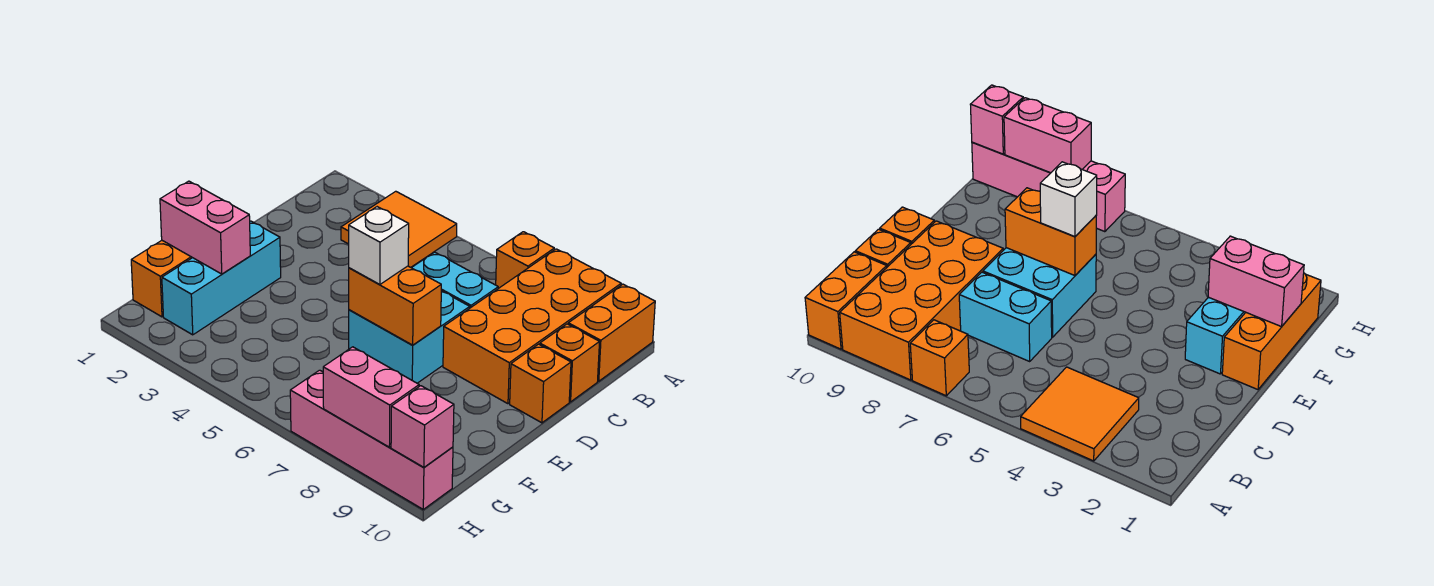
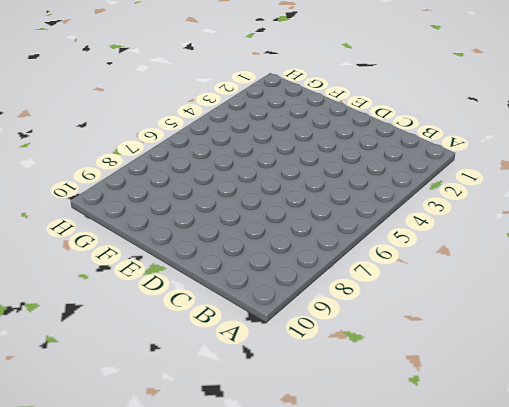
none -> orange tile A3:B4 level 1
none -> orange brick A7 level 1
none -> orange brick A8:D9 level 1

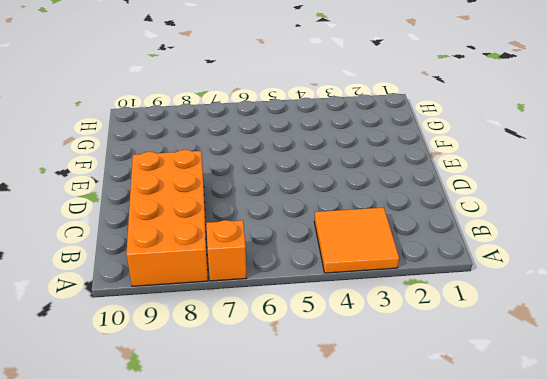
none -> orange brick A10:B10 level 1
none -> cyan brick C6:C7 level 1
none -> orange brick C10 level 1

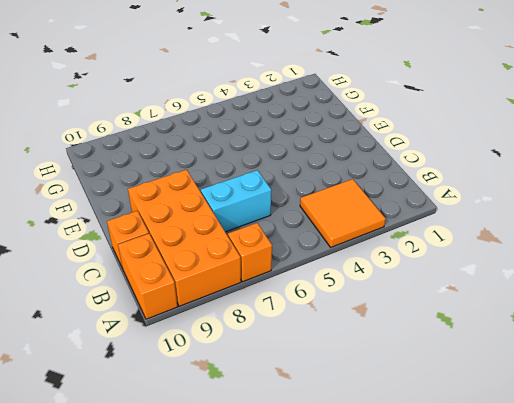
none -> cyan brick D6:E7 level 1
none -> orange brick D10 level 1
none -> orange brick E1:G1 level 1

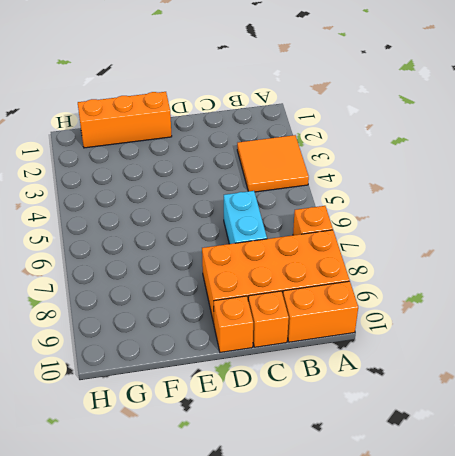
none -> cyan brick D6:E7 level 1
none -> cyan brick E2:G2 level 1
none -> pink brick H7:H10 level 1

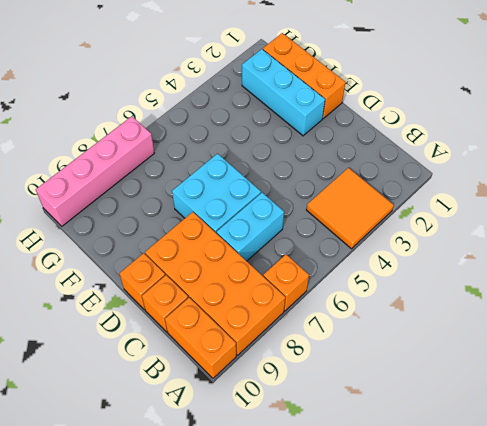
none -> orange brick E6:E7 level 2
none -> pink brick F1:F2 level 2
none -> pink brick H8:H9 level 2

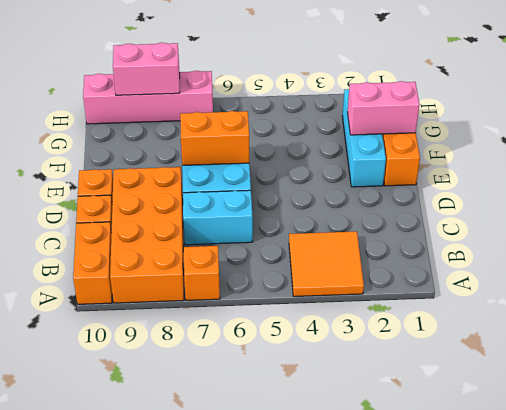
none -> pink brick H10 level 2
none -> white brick E6 level 3

